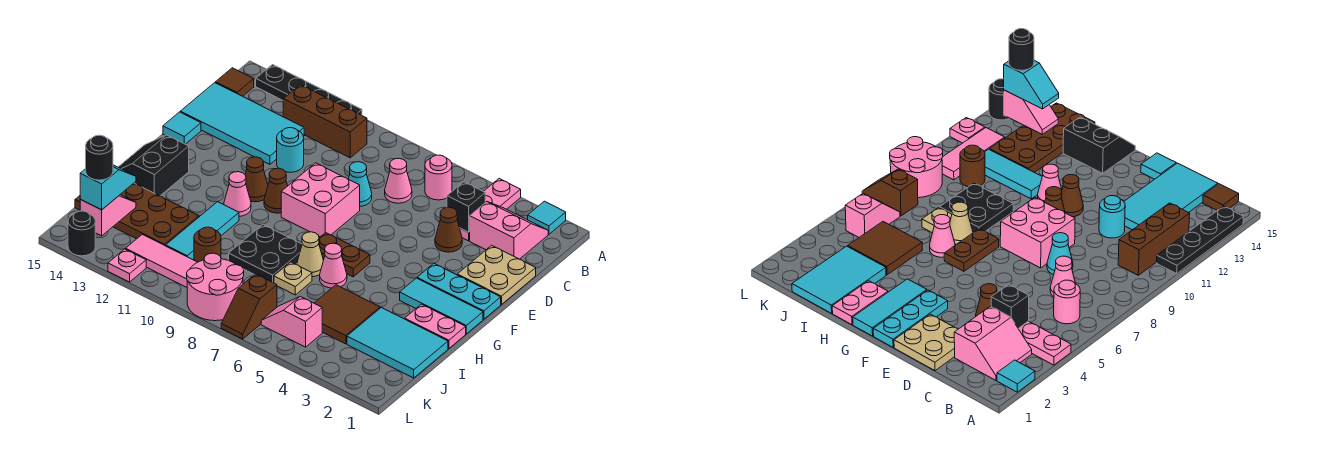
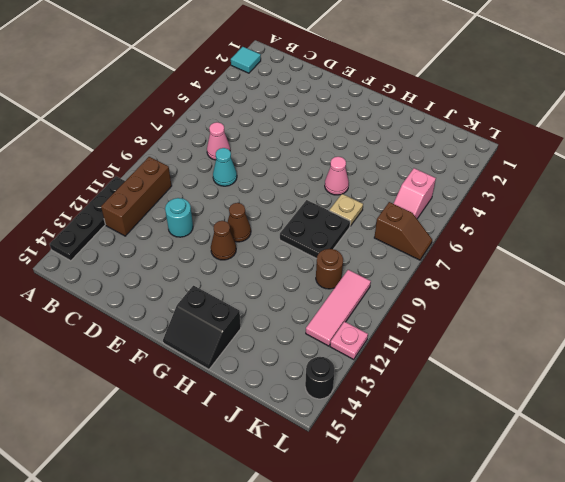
none -> pink plate A4:C4 level 1
none -> pink slope B2:C3 level 1 top C
none -> pink round brick B6 level 1
none -> brown tile B15 level 1

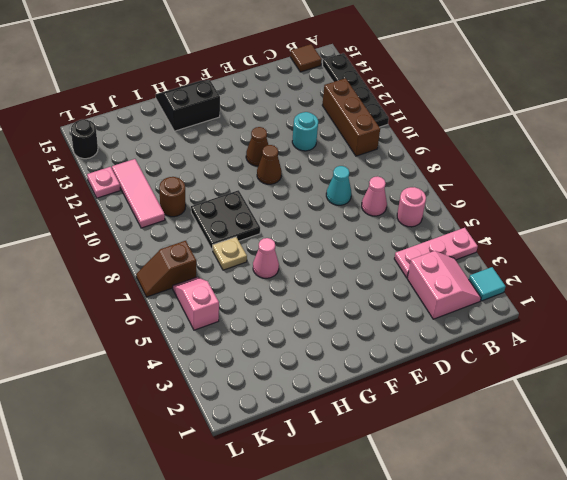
none -> cyan tile C12:D15 level 1
none -> tan plate D1:E2 level 1
none -> brown cone D4 level 1
none -> pink brick E8:F9 level 1

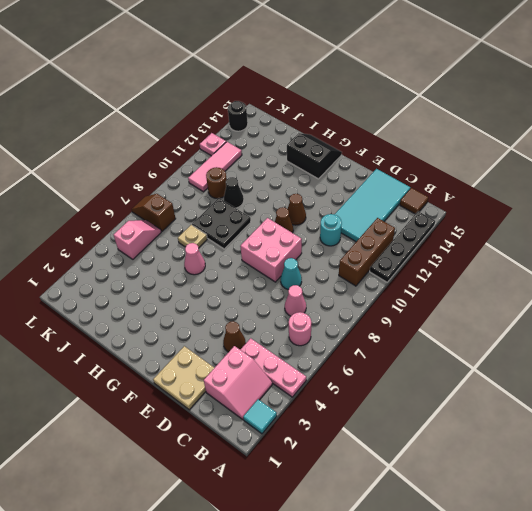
black cone I10 level 1 -> none
none -> cyan tile E15 level 1
none -> cyan plate F1:F3 level 1
none -> cyan tile G1:G3 level 1
none -> brown plate G6:G7 level 1

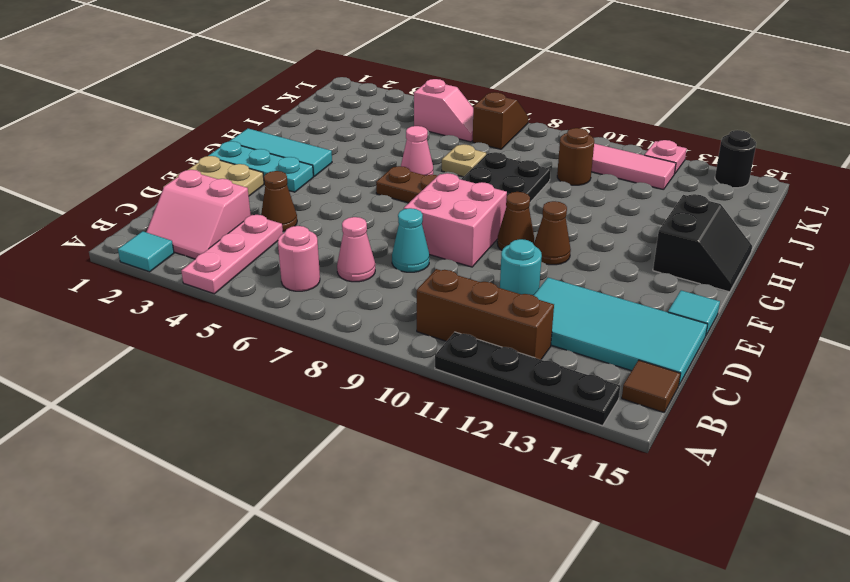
none -> pink cone G11 level 1
none -> pink plate H1:H2 level 1
none -> tan cone H7 level 1
none -> cyan tile H11:J11 level 1

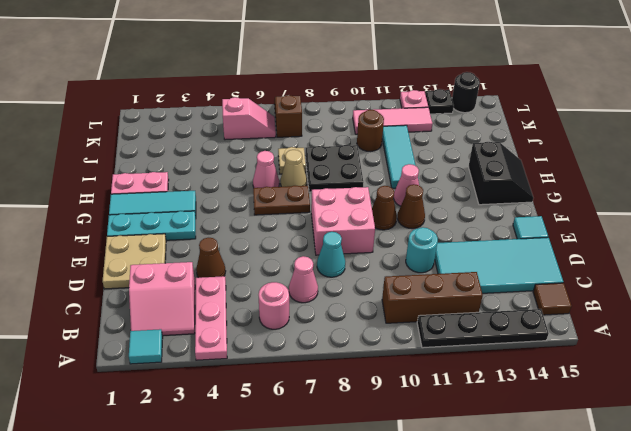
black plate L13 level 1 -> none
none -> cyan tile I1:J3 level 1
none -> brown tile I4:J5 level 1
none -> brown plate I12:J15 level 1
none -> pink round brick K8:L9 level 1

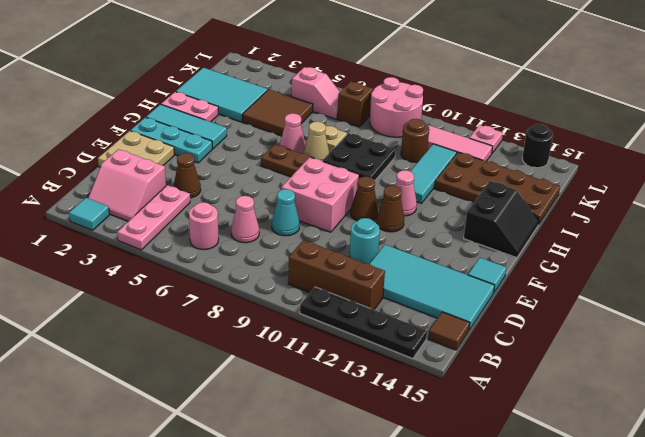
none -> black brick C4 level 2
none -> pink slope J14:K14 level 2 top K
none -> cyan slope J14:K14 level 3 top K
none -> black round brick K14 level 4

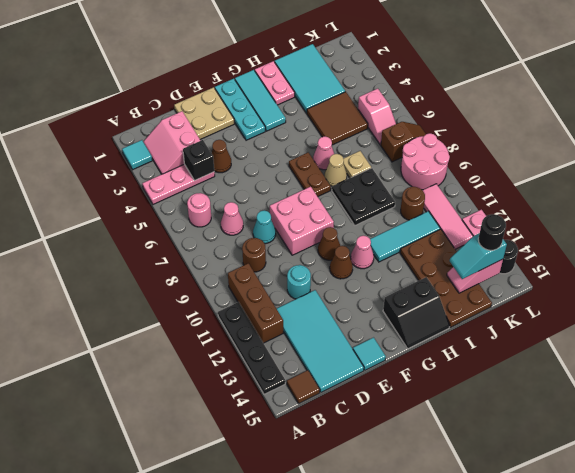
brown round brick C9 level 1 -> none

